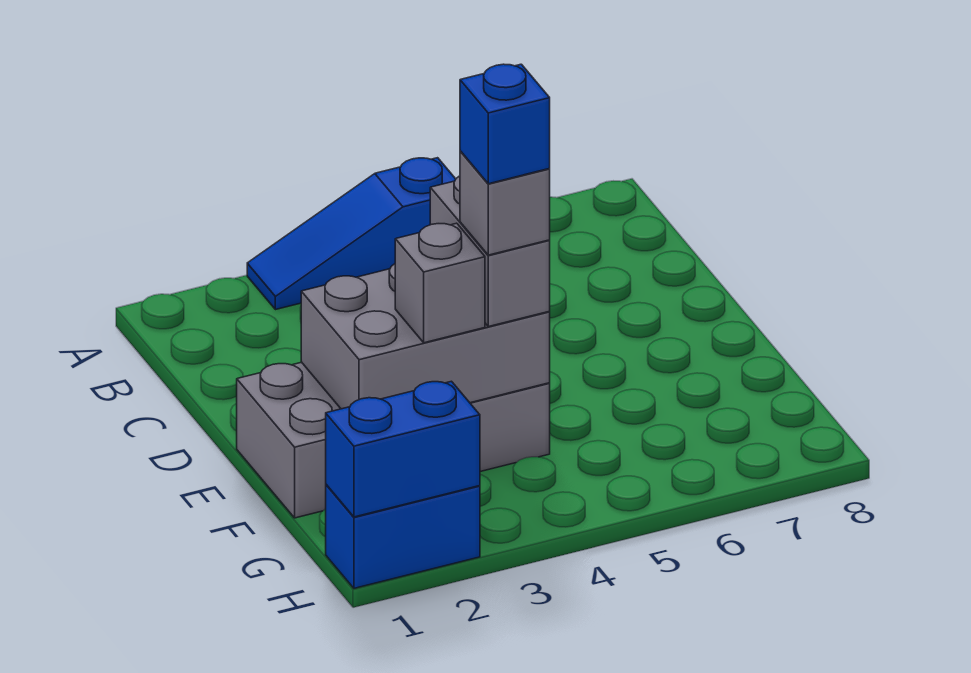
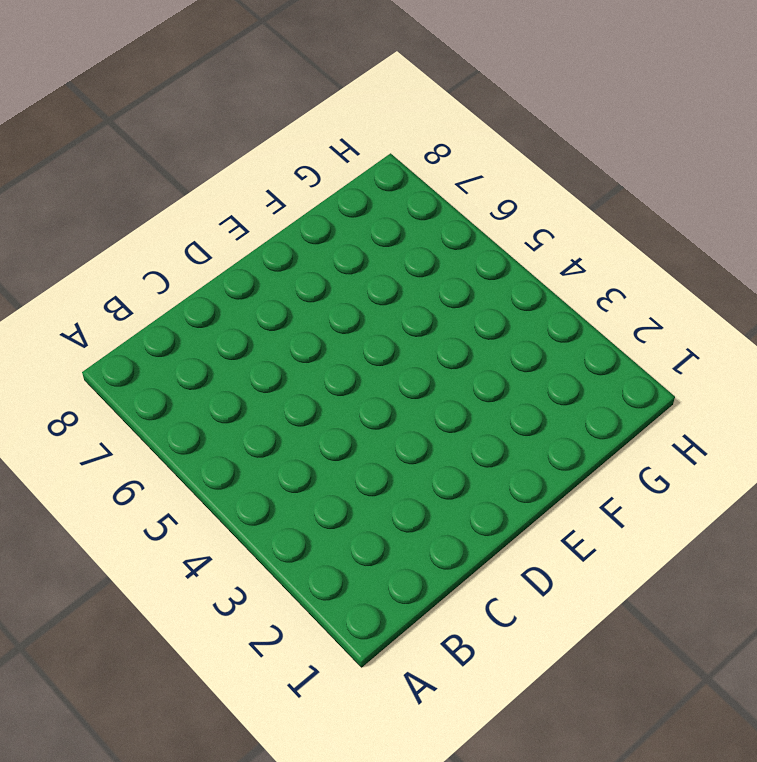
none -> blue slope A3:A5 level 1 top 5
none -> grey brick E1:F4 level 1

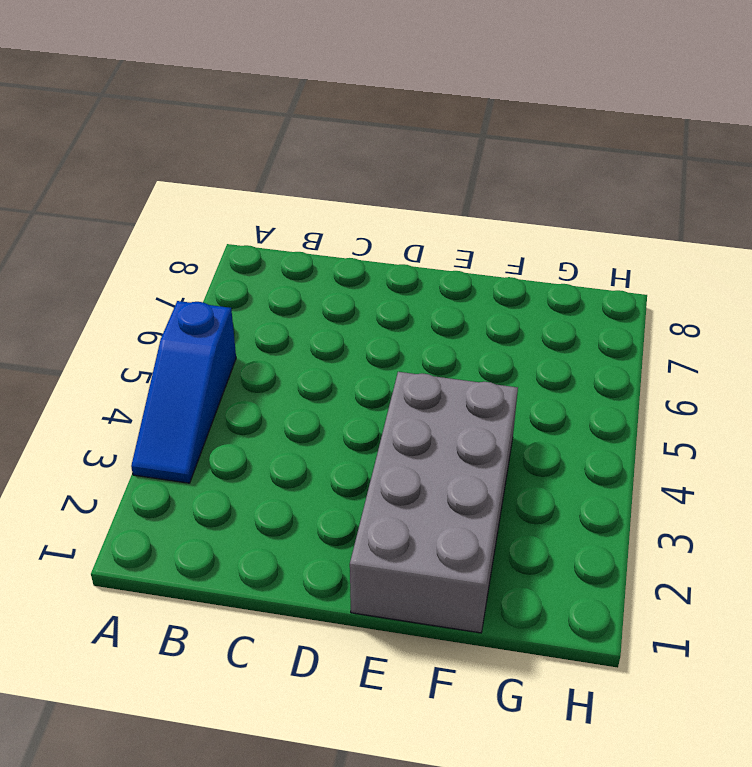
none -> blue brick H1:H2 level 1
none -> grey brick E2:F4 level 2

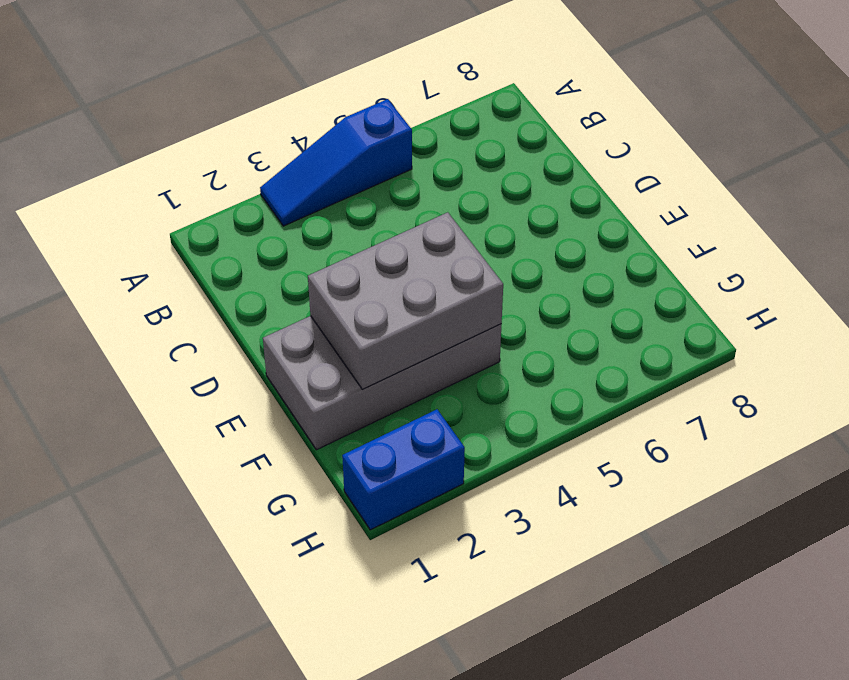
none -> blue brick H1:H2 level 2
none -> grey brick E4:F4 level 3

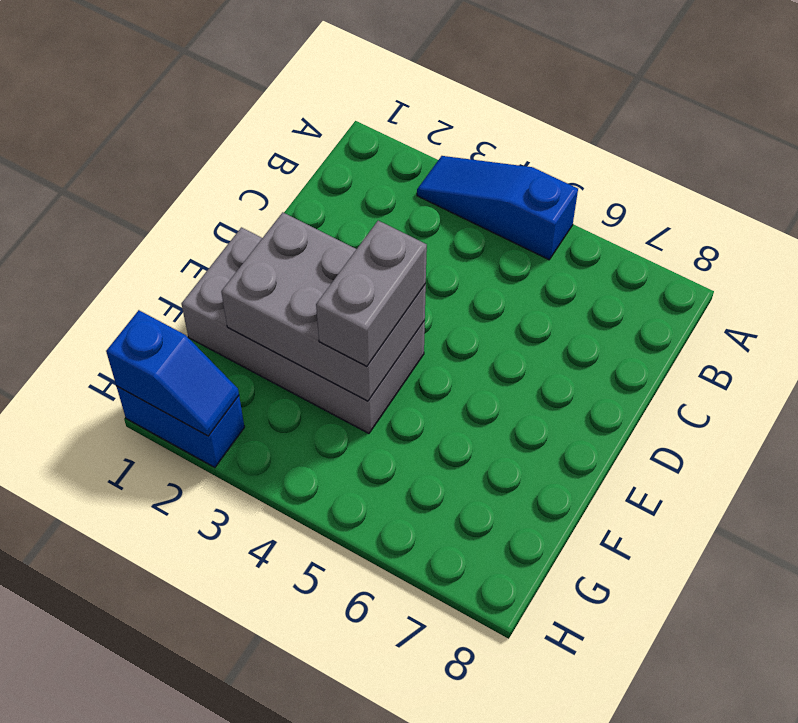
blue slope H1:H2 level 2 top 1 -> blue brick H1:H2 level 2
none -> grey brick F3 level 3
none -> grey brick F4 level 4

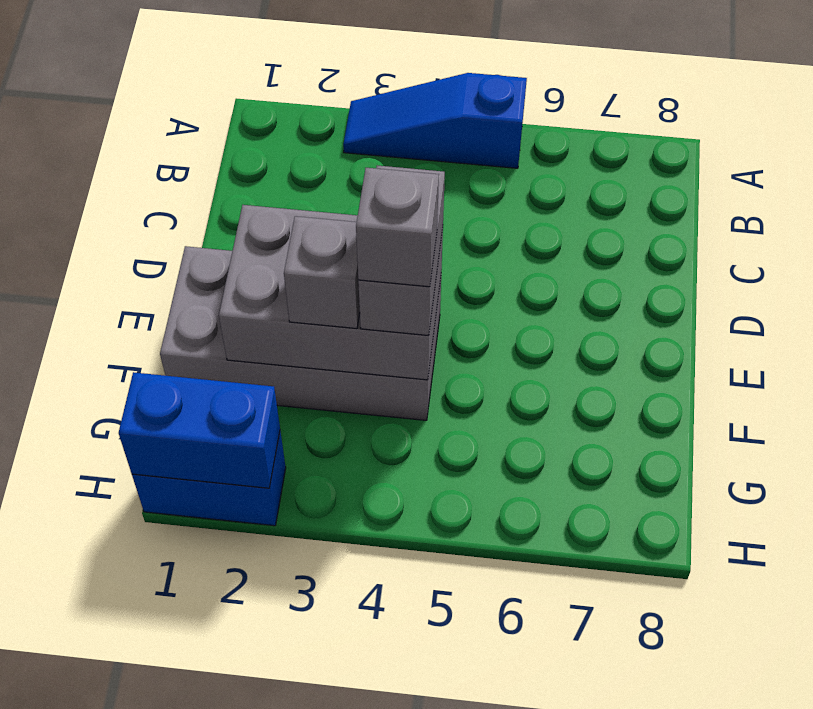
none -> blue brick F4 level 5

